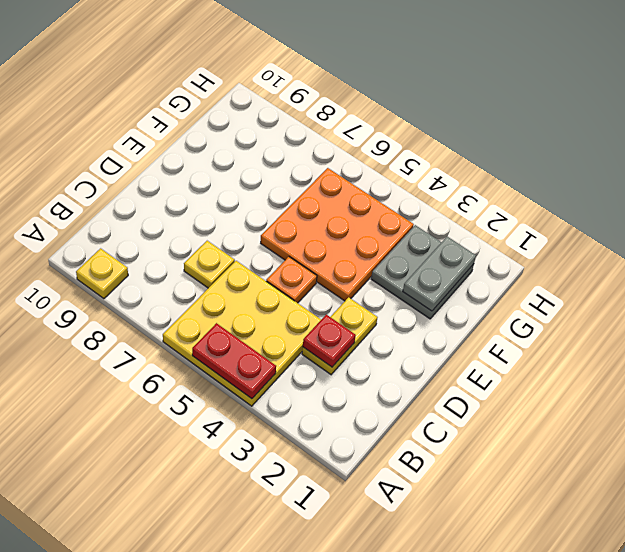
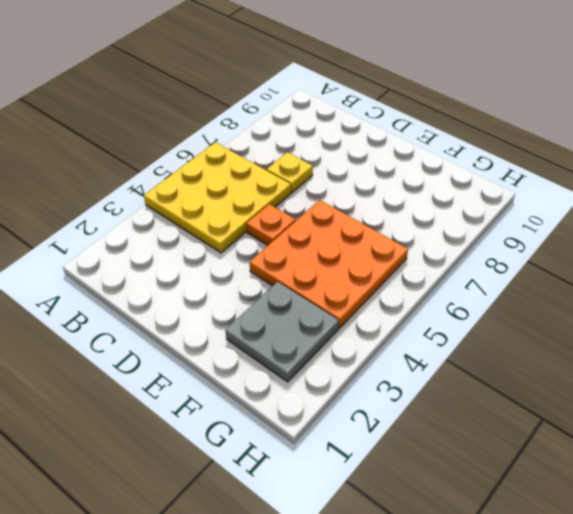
none -> yellow plate A9 level 1
none -> yellow plate C3:D3 level 1

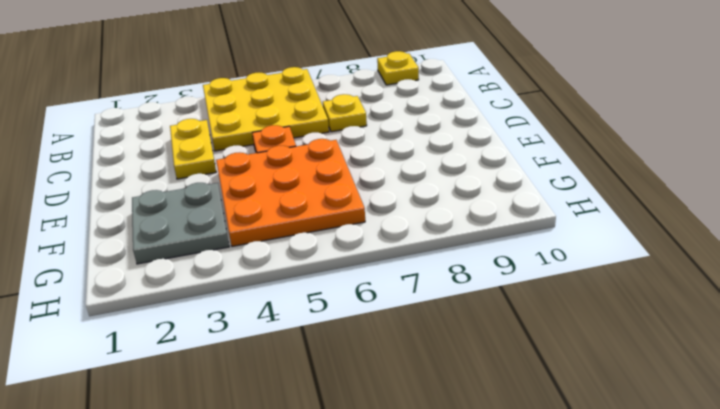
none -> red plate A4:A5 level 2
none -> red plate C3 level 2

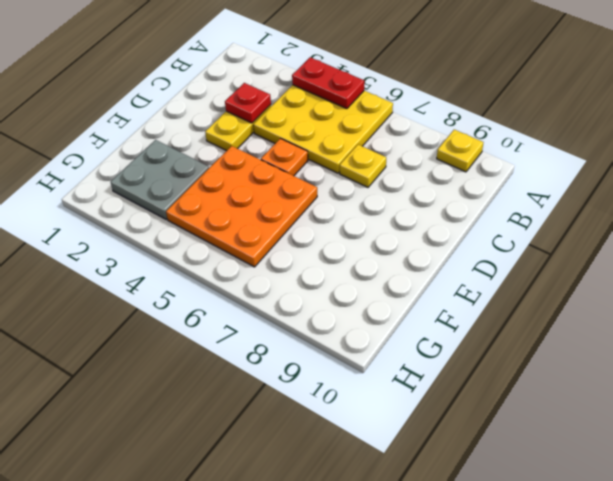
none -> grey plate F2:G2 level 2

